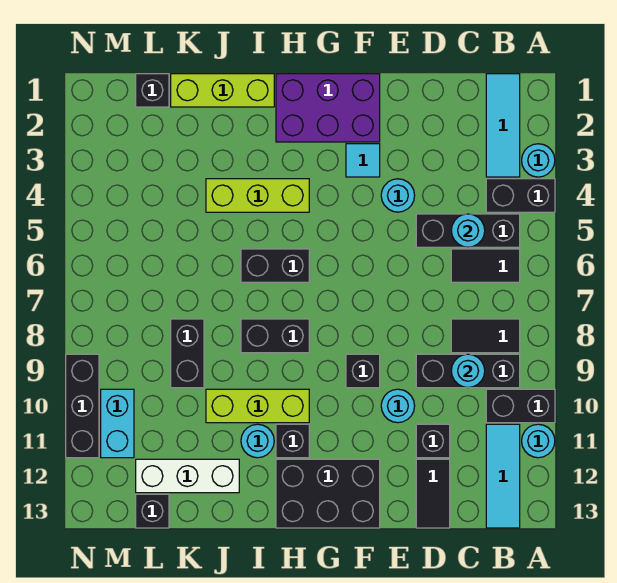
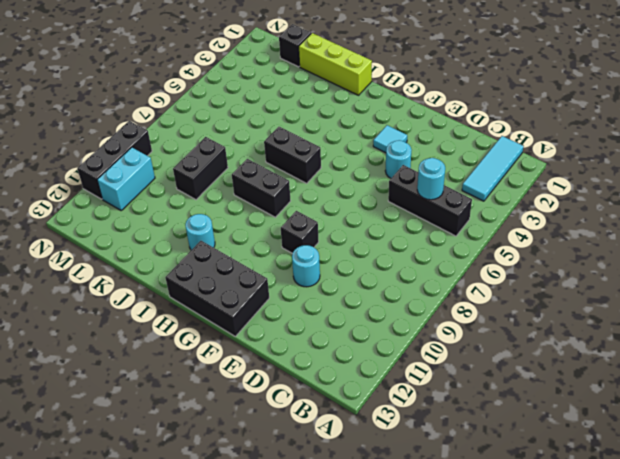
none -> cyan round brick A3 level 1
none -> black brick A4:B4 level 1
none -> black brick A10:B10 level 1
none -> cyan round brick A11 level 1

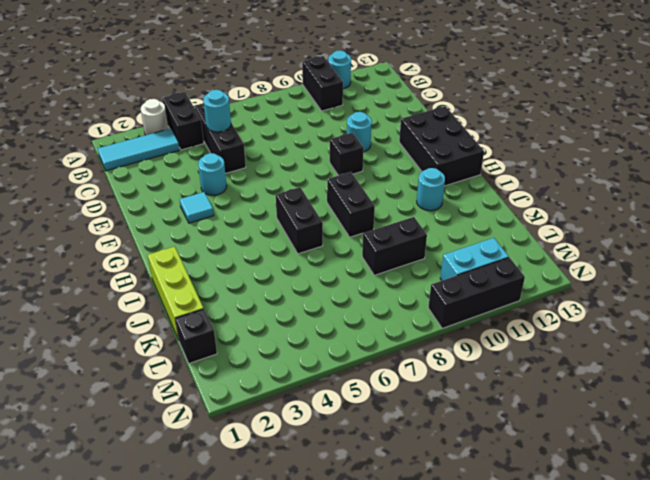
white round brick A3 level 1 -> cyan round brick A3 level 1
none -> black tile B6:C6 level 1
none -> black tile B8:C8 level 1
none -> black brick B9:D9 level 1
none -> cyan tile B11:B13 level 1

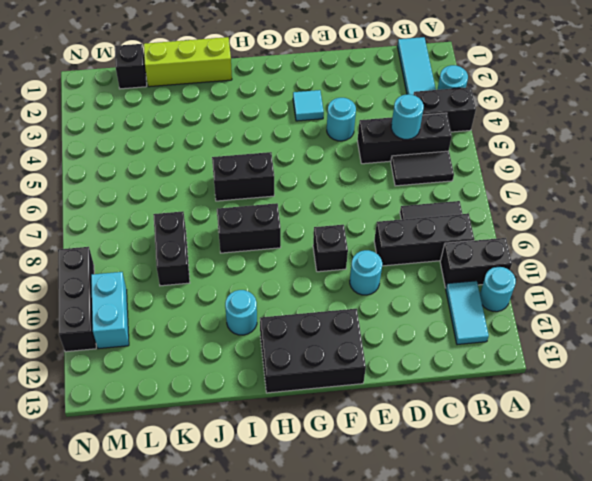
cyan tile B11:B12 level 1 -> cyan tile B11:B13 level 1
none -> black brick D11 level 1
none -> black tile D12:D13 level 1
none -> purple brick F1:H2 level 1
none -> lime brick H4:J4 level 1

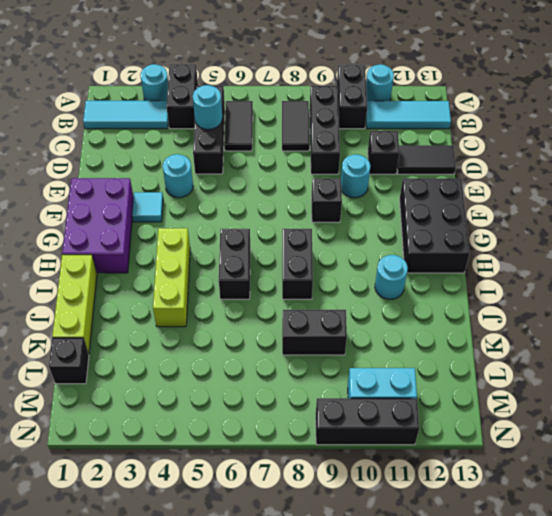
none -> lime brick H10:J10 level 1
none -> black brick H11 level 1
none -> white brick J12:L12 level 1
none -> black brick L13 level 1

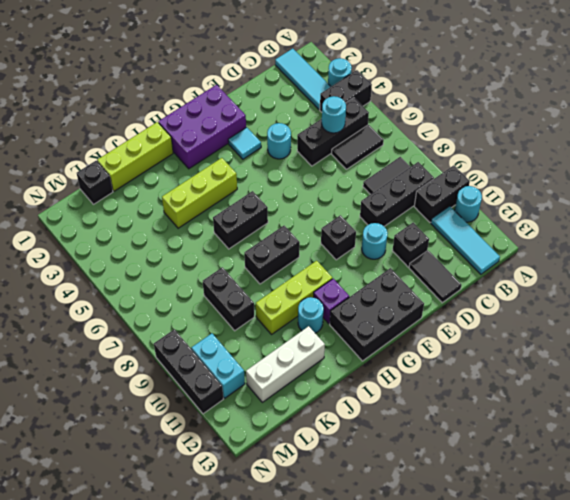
purple brick H11 level 1 -> black brick H11 level 1
none -> black brick L13 level 1
none -> cyan round brick C9 level 2

